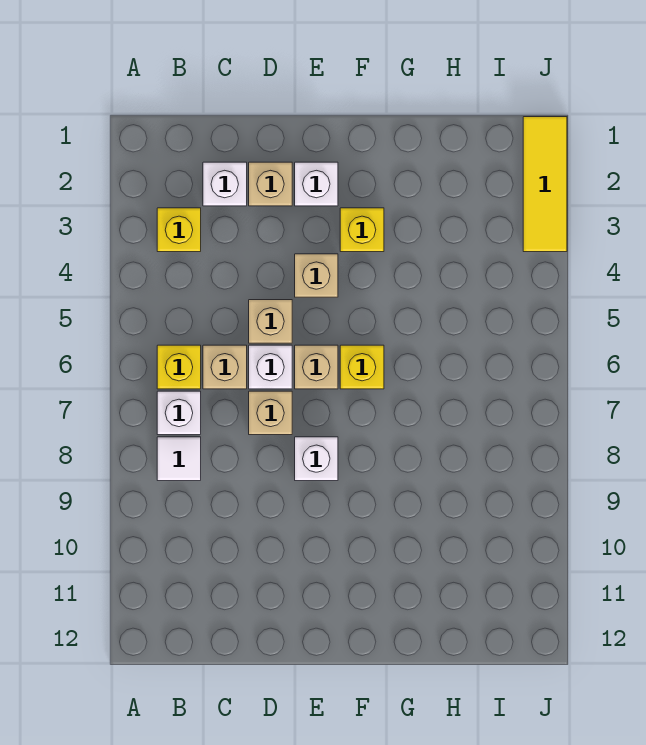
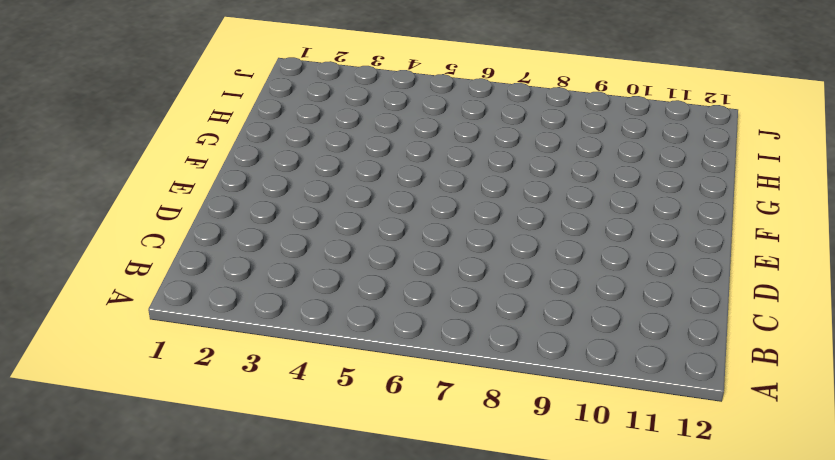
none -> yellow brick B3 level 1
none -> yellow brick B6 level 1
none -> white brick B7 level 1

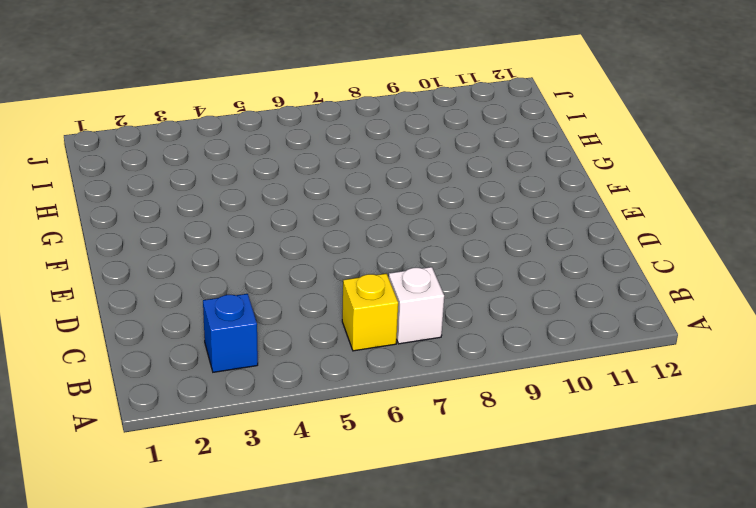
blue brick B3 level 1 -> yellow brick B3 level 1
none -> white tile B8 level 1
none -> white brick C2 level 1
none -> tan brick C6 level 1

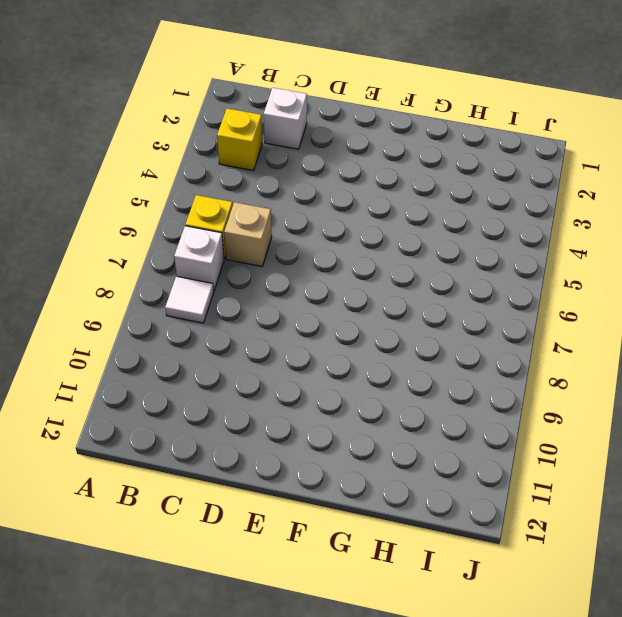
none -> tan brick D2 level 1
none -> tan brick D5 level 1
none -> white brick D6 level 1

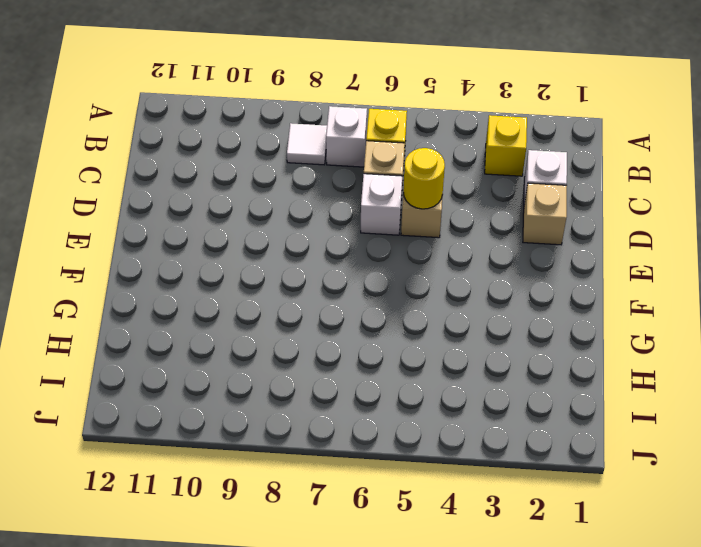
yellow round brick D5 level 2 -> none
none -> tan brick D7 level 1
none -> white brick E2 level 1
none -> tan brick E4 level 1

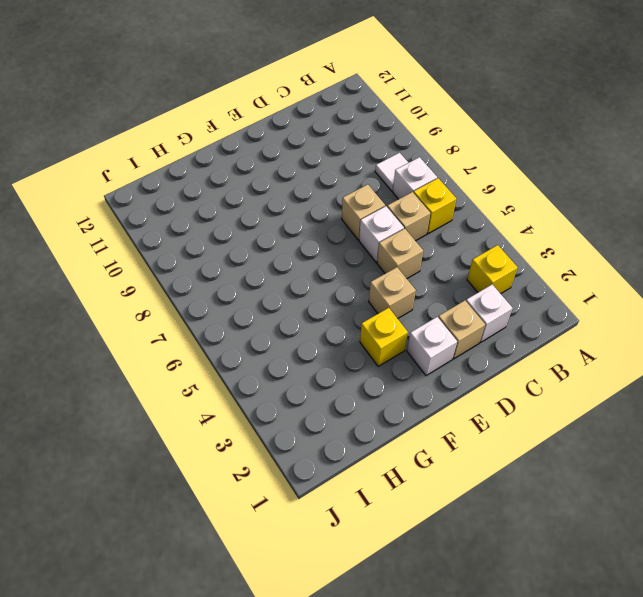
none -> tan brick E6 level 1
none -> white brick E8 level 1
none -> yellow brick F6 level 1

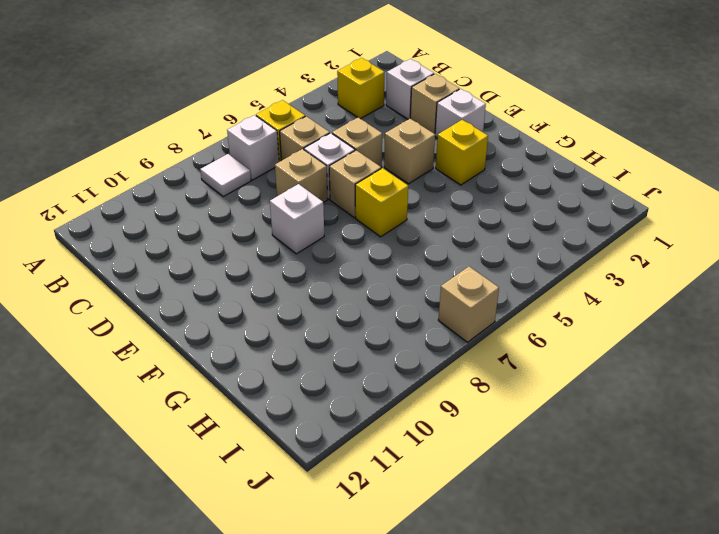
tan brick J7 level 1 -> none
none -> yellow tile J1:J3 level 1

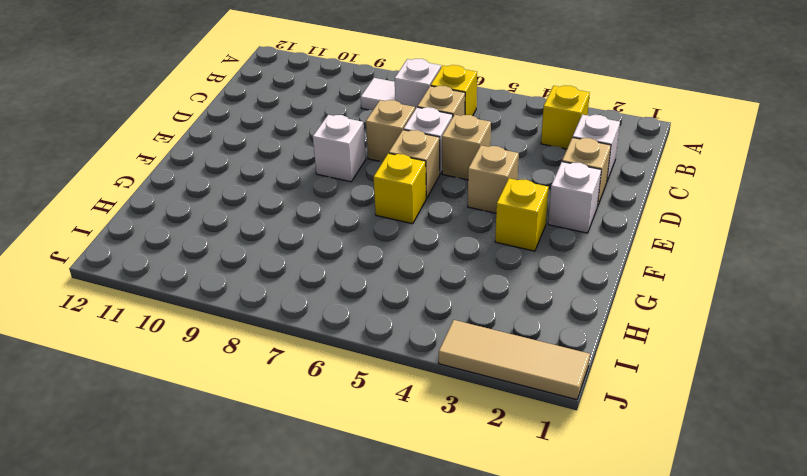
tan tile J1:J3 level 1 -> yellow tile J1:J3 level 1

